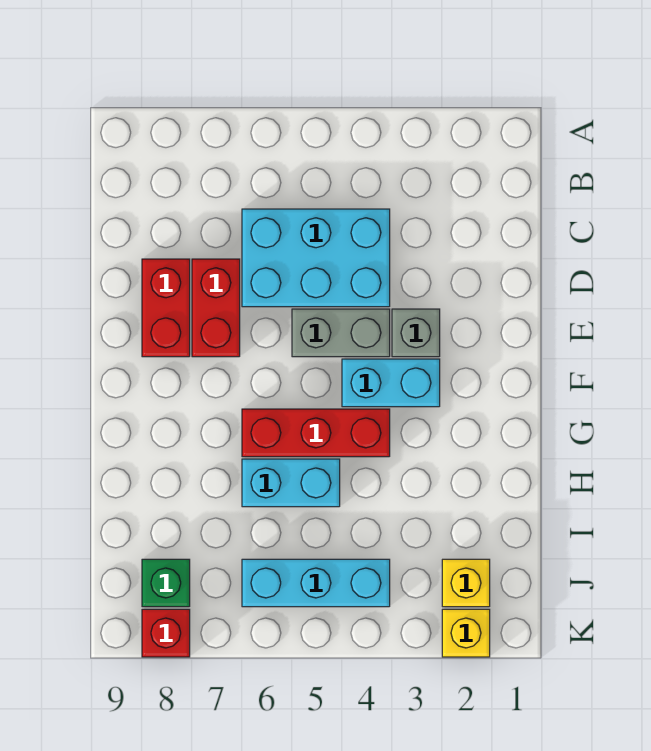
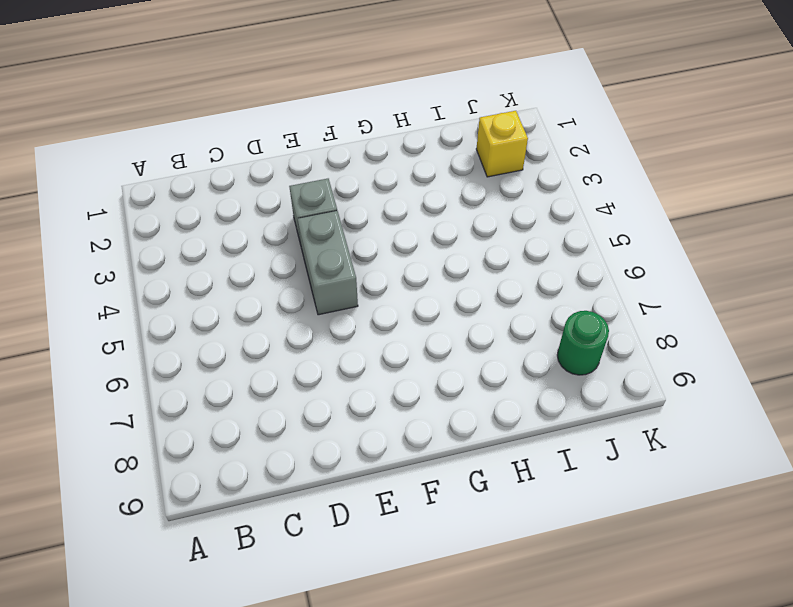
green round brick J8 level 1 -> green brick J8 level 1
none -> cyan brick C4:D6 level 1
none -> red brick D7:E7 level 1
none -> red brick D8:E8 level 1

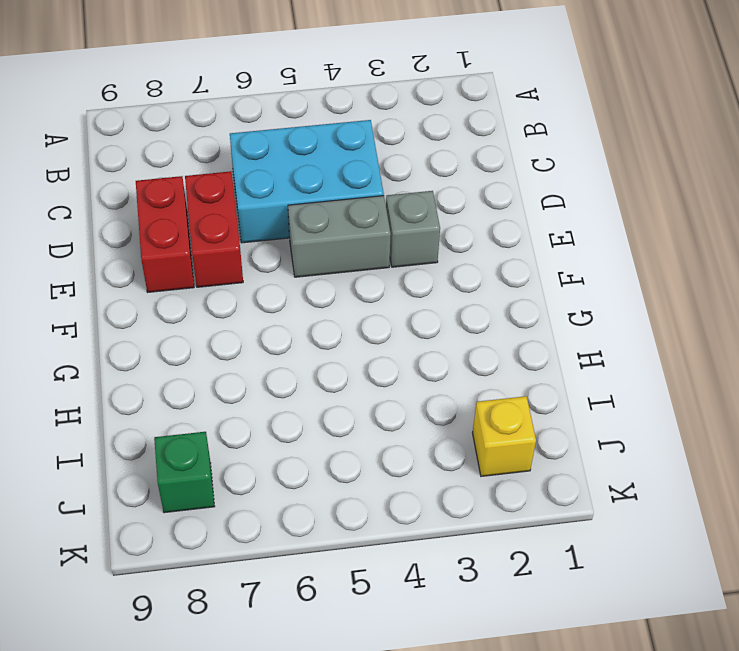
none -> cyan brick F3:F4 level 1
none -> red brick G4:G6 level 1
none -> cyan brick H5:H6 level 1

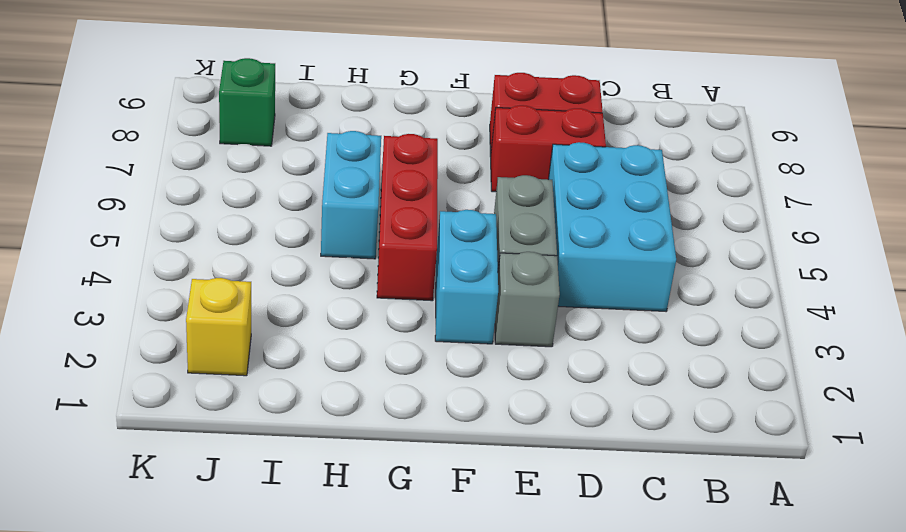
none -> cyan brick J4:J6 level 1
none -> yellow brick K2 level 1
none -> red brick K8 level 1

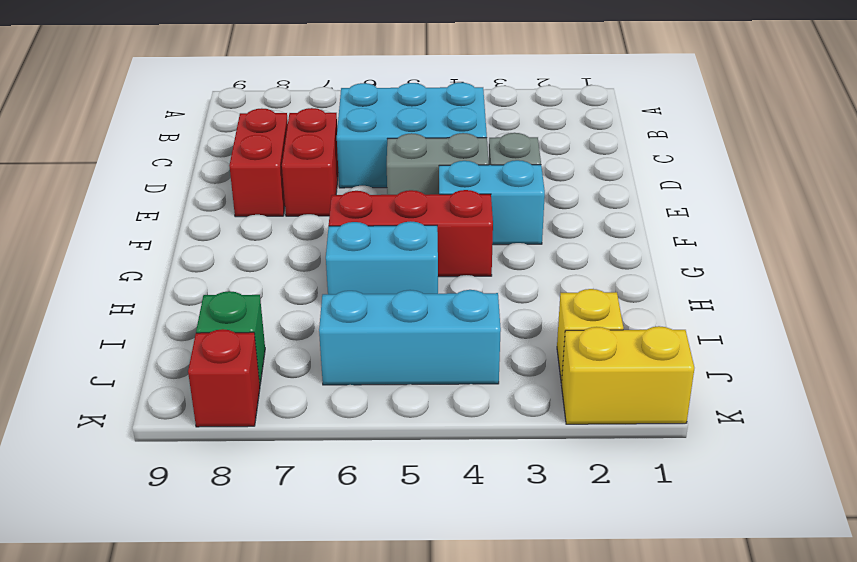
yellow brick K1:K2 level 1 -> yellow brick K2 level 1

